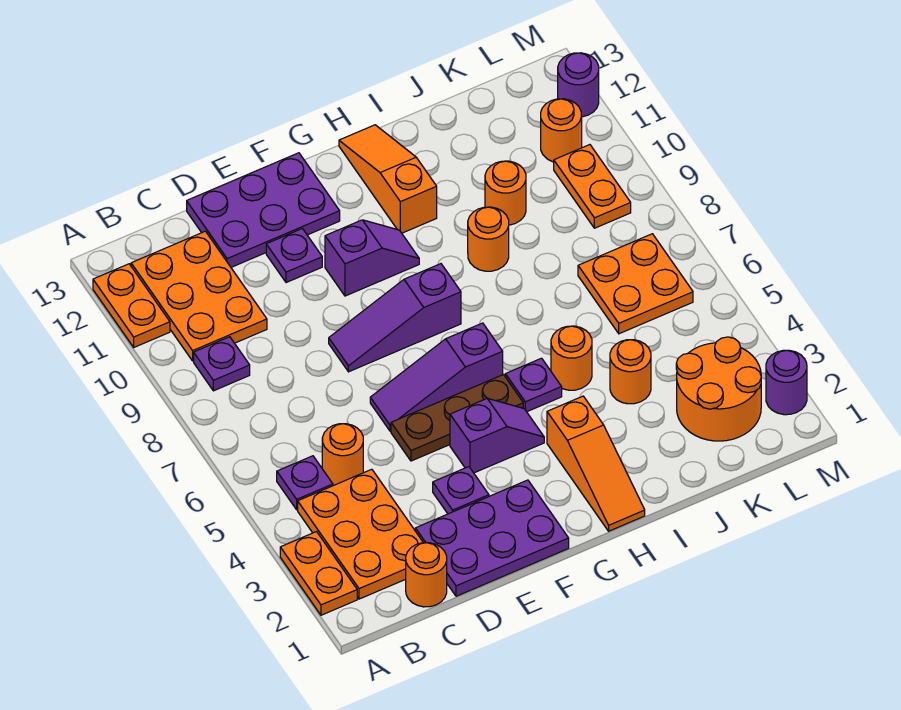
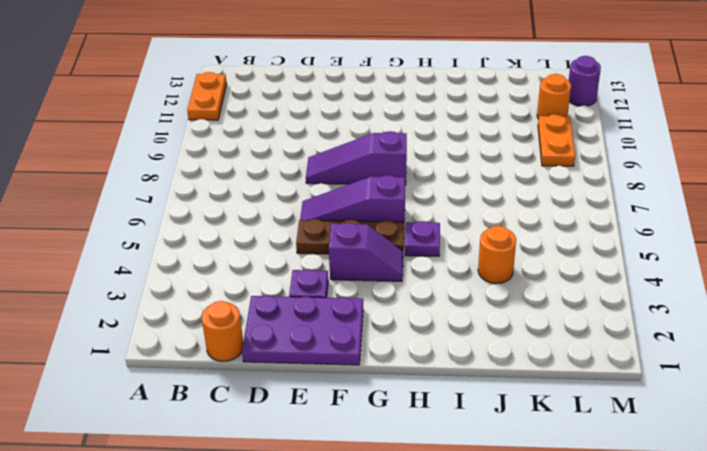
none -> orange plate A2:A3 level 1
none -> orange plate B2:C4 level 1
none -> purple plate B5 level 1
none -> purple plate B9 level 1

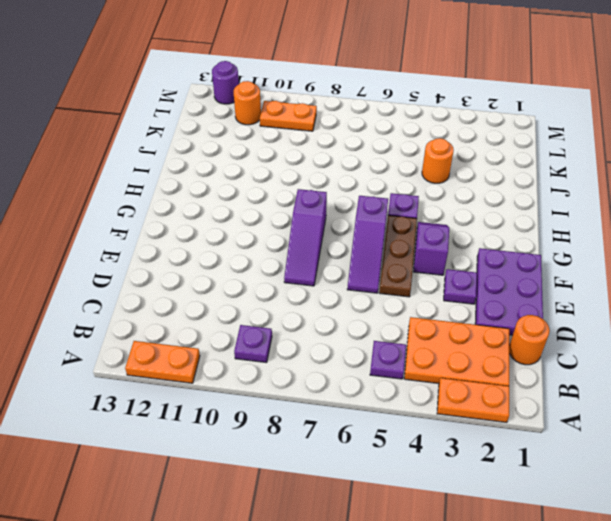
none -> orange plate B10:C12 level 1
none -> orange round brick C5 level 1
none -> purple plate D12:F13 level 1
none -> purple plate E11 level 1

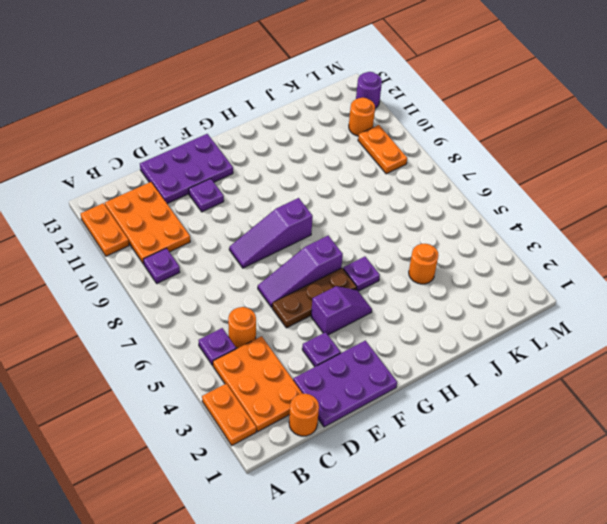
none -> purple slope F10:G10 level 1 top F
none -> orange slope H1:H3 level 1 top 3
none -> orange slope H11:H13 level 1 top 11
none -> orange round brick I5 level 1

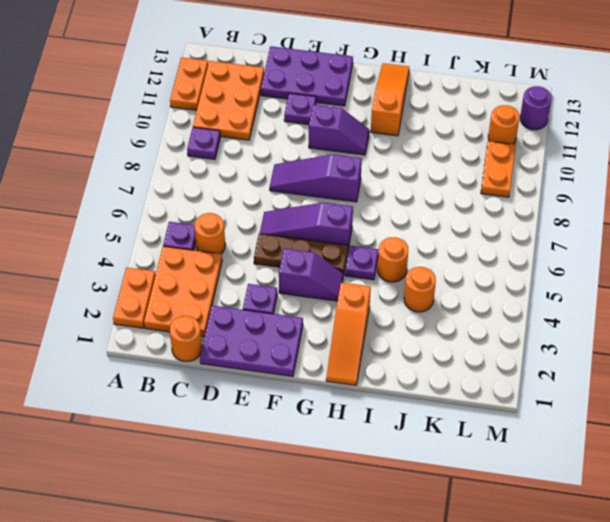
none -> orange round brick I9 level 1
none -> orange round brick J10 level 1
none -> orange round brick K2:L3 level 1
none -> orange plate K6:L7 level 1

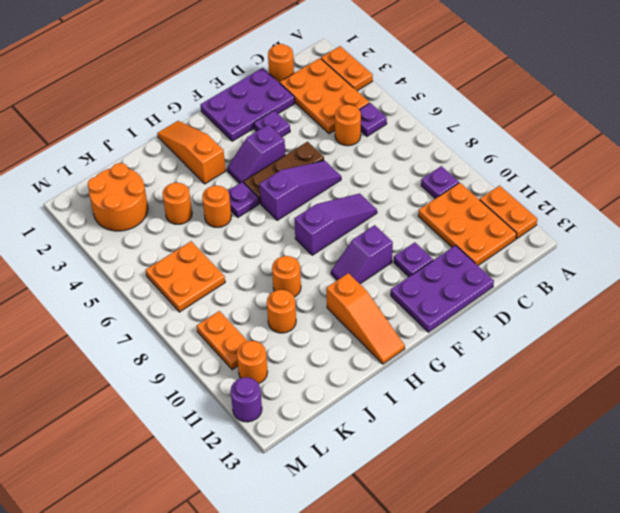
none -> purple round brick M2 level 1

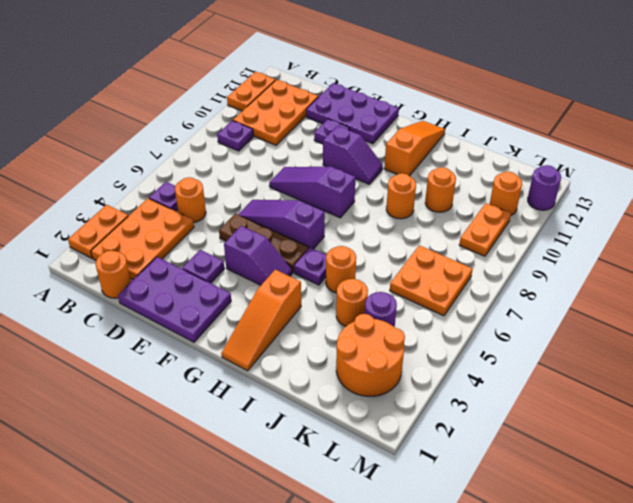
purple round brick K4 level 1 -> purple round brick M2 level 1

